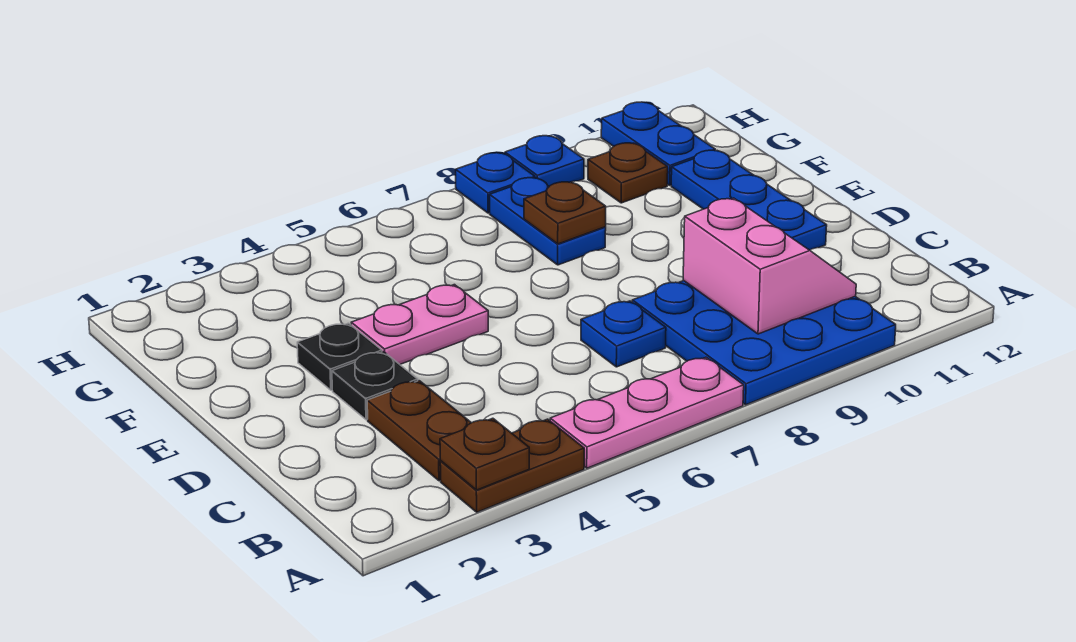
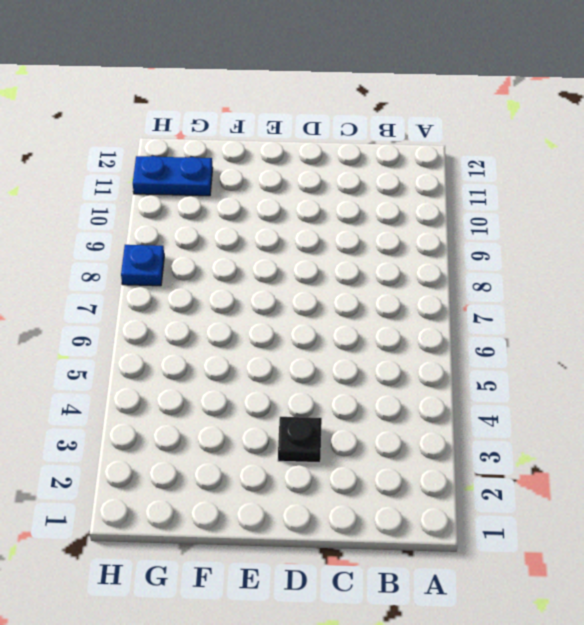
none -> brown plate A3:A4 level 1
none -> pink plate A5:A7 level 1
none -> blue plate A8:C10 level 1

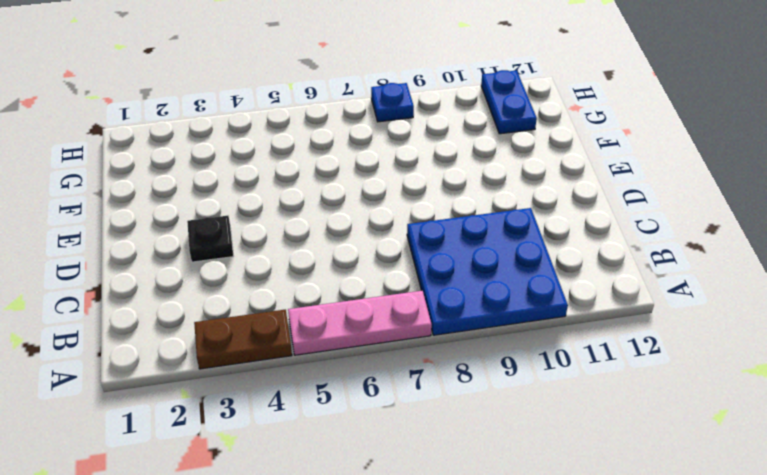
none -> brown plate B3:C3 level 1
none -> blue plate C7 level 1
none -> blue plate D11:F11 level 1

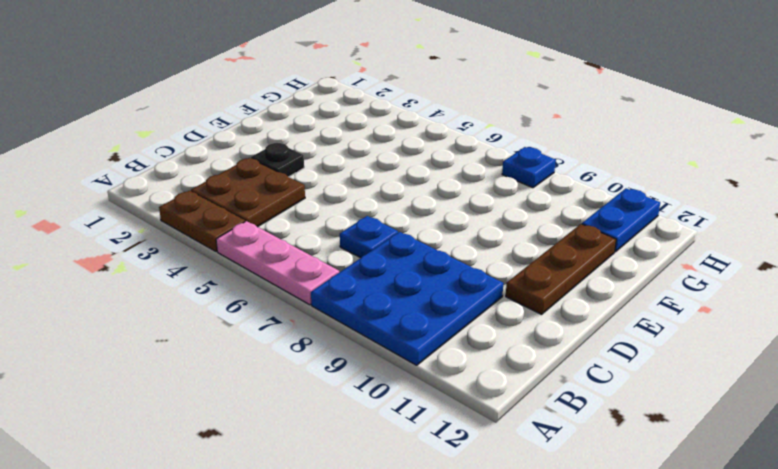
brown plate B3:C4 level 1 -> brown plate B3:C3 level 1
brown plate D11:F11 level 1 -> blue plate D11:F11 level 1
none -> black plate E3 level 1
none -> pink plate E4:E5 level 1
none -> blue plate F8:G8 level 1

